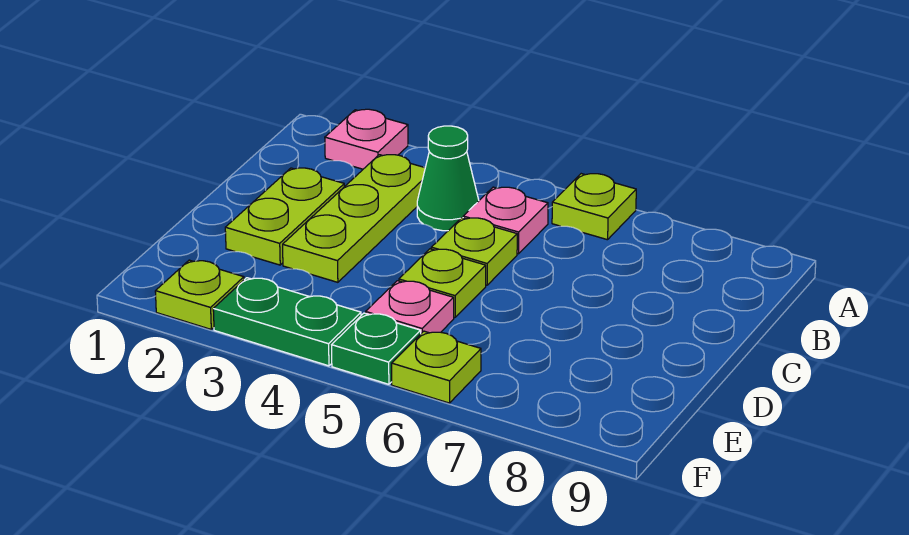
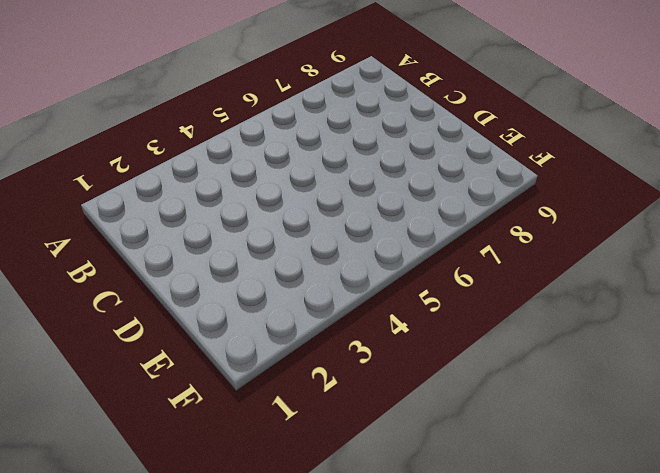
none -> pink plate A2 level 1
none -> lime plate A6 level 1
none -> lime plate B3:D3 level 1

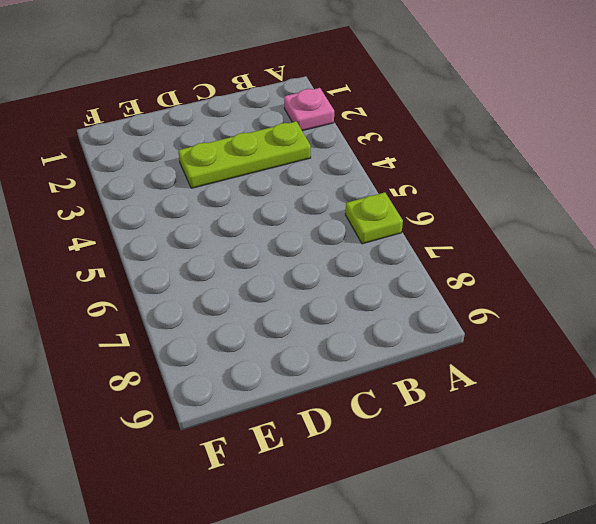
none -> green cone B4 level 1
none -> pink plate B5 level 1
none -> lime plate C2:D2 level 1

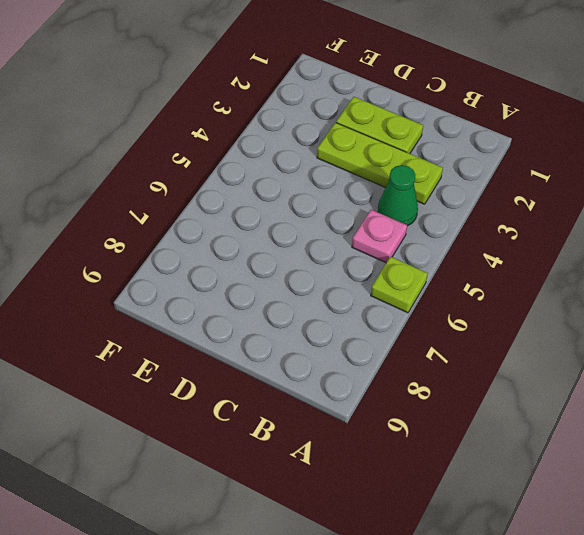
none -> pink plate A2 level 1
none -> lime plate C5 level 1
none -> lime plate D5 level 1

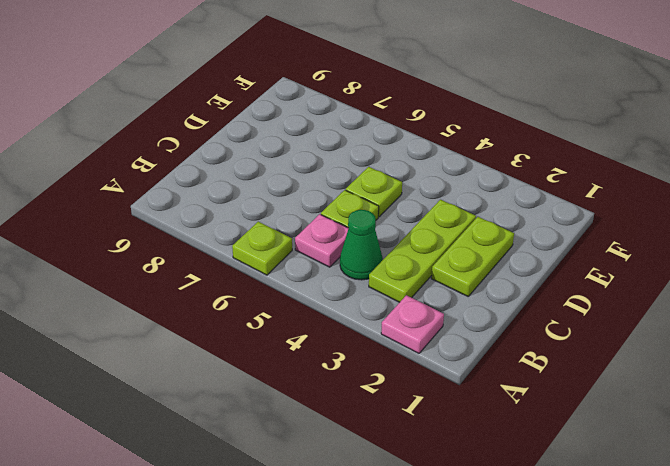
none -> pink plate E5 level 1
none -> lime plate F2 level 1
none -> green plate F3:F4 level 1

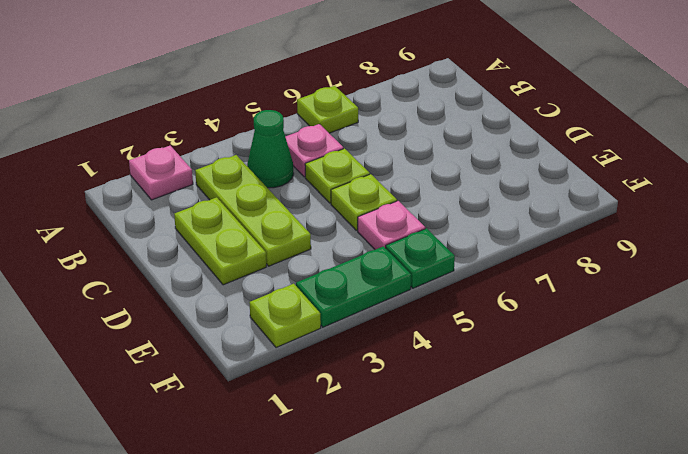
none -> lime plate F6 level 1

